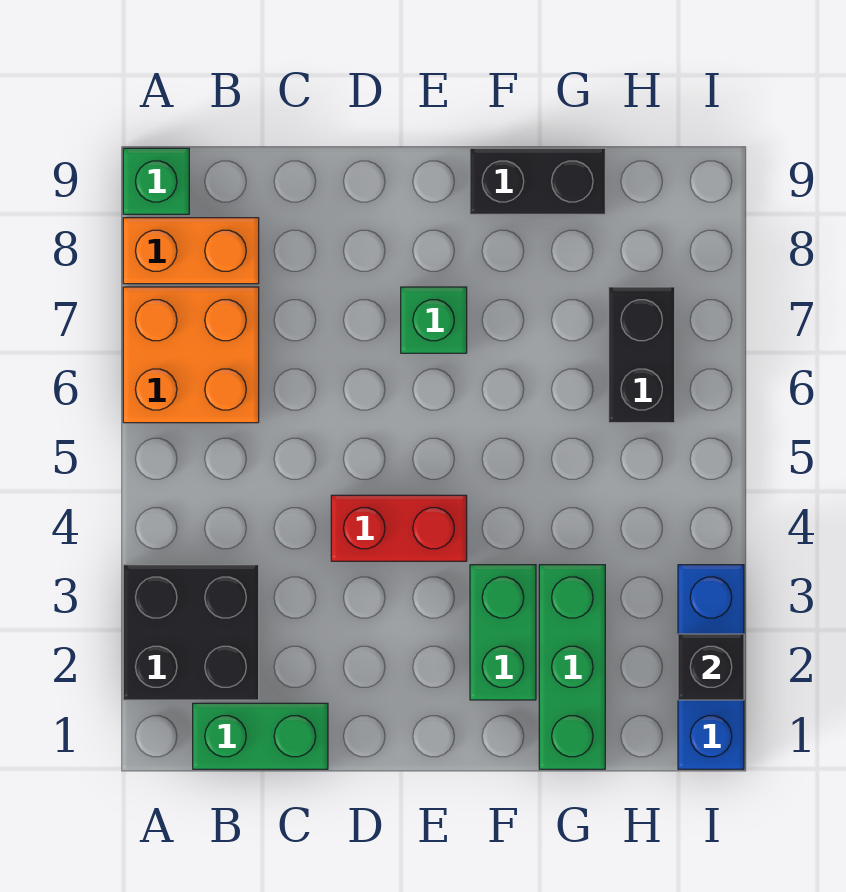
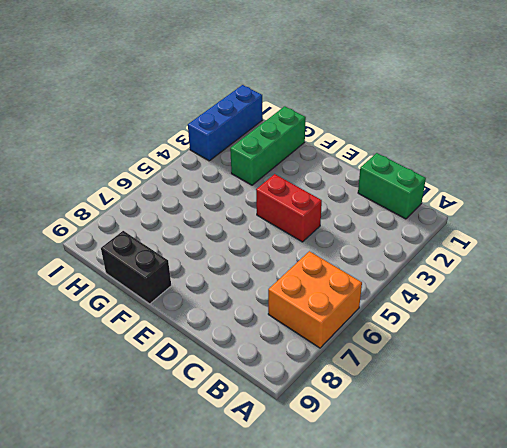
none -> black brick A2:B3 level 1
none -> orange brick A8:B8 level 1
none -> green brick A9 level 1

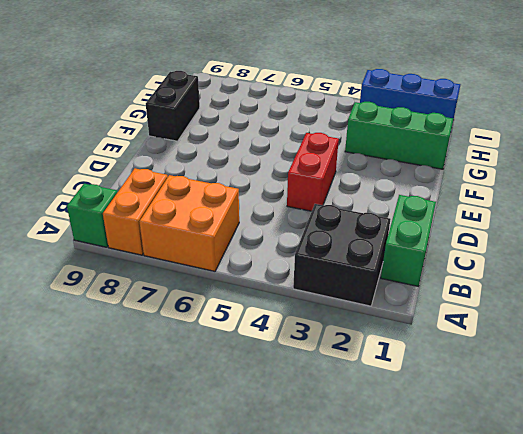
none -> green brick E7 level 1
none -> green brick F2:F3 level 1
none -> black brick H6:H7 level 1

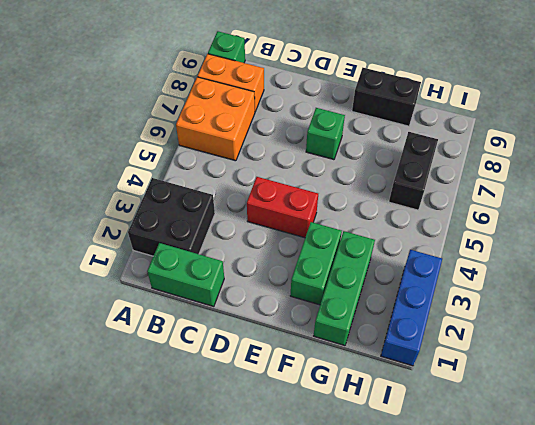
none -> black brick I2 level 2

